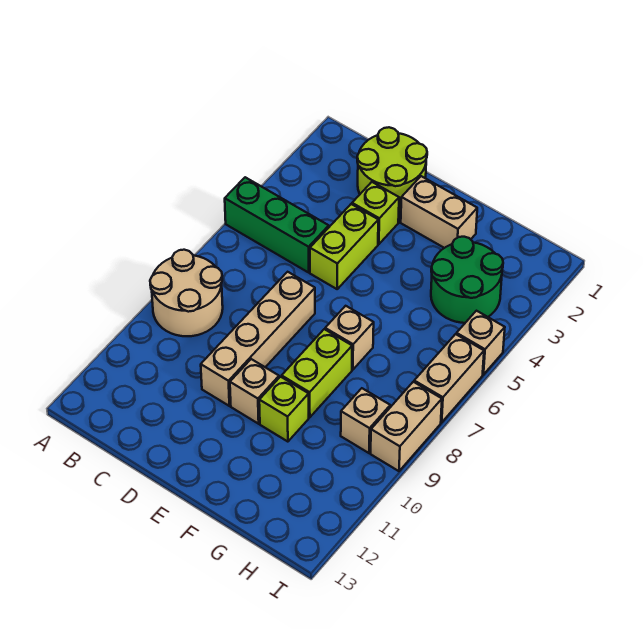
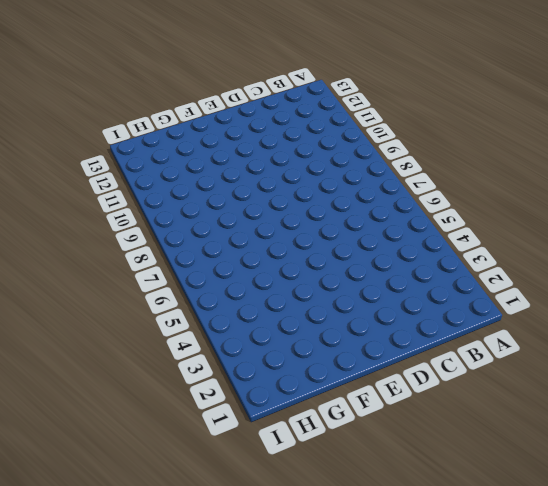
none -> green brick A5:C5 level 1
none -> tan round brick A8:B9 level 1
none -> lime round brick C1:D2 level 1

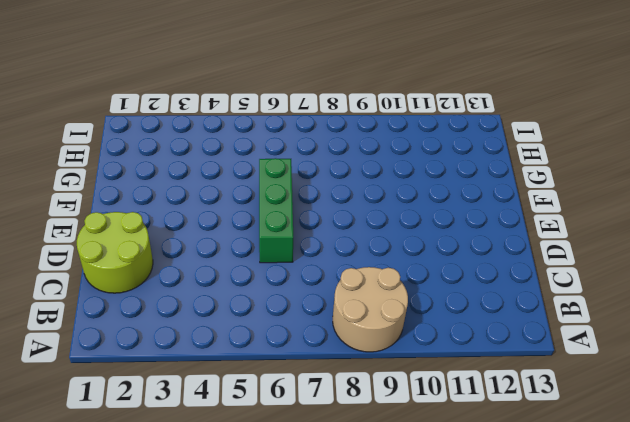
green brick D6:F6 level 1 -> green brick A5:C5 level 1
none -> lime brick D3 level 1
none -> lime brick D4:D5 level 1
none -> tan brick D7:D10 level 1

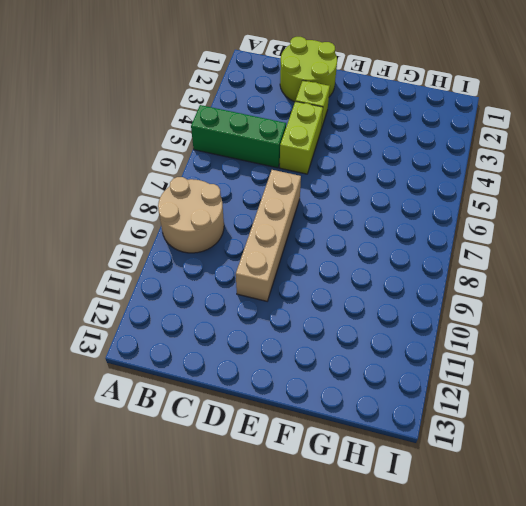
none -> tan brick E2:F2 level 1
none -> tan brick E10 level 1
none -> tan brick F7 level 1

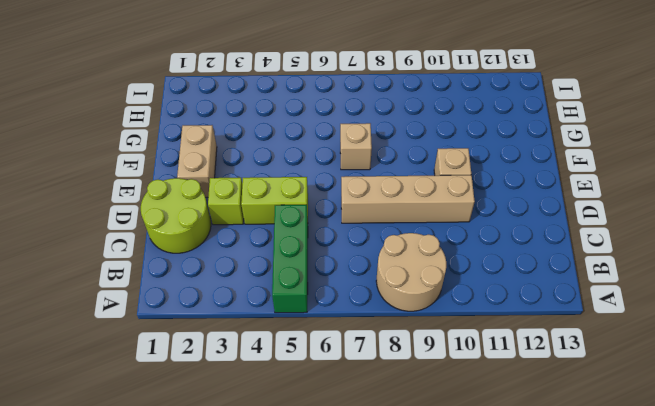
none -> lime brick F8:F9 level 1
none -> lime brick F10 level 1
none -> green round brick G3:H4 level 1

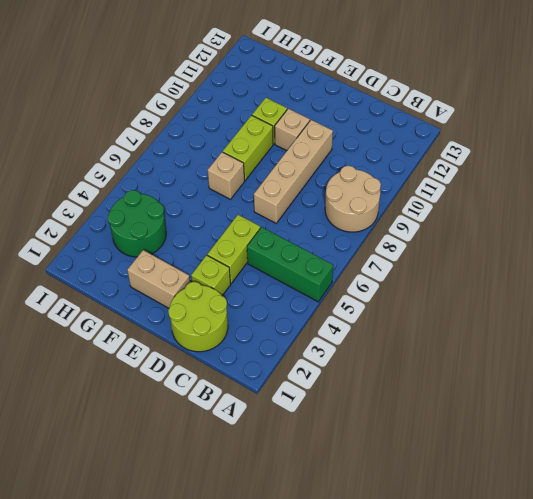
none -> tan brick H9 level 1
none -> tan brick I5 level 1
none -> tan brick I6:I7 level 1

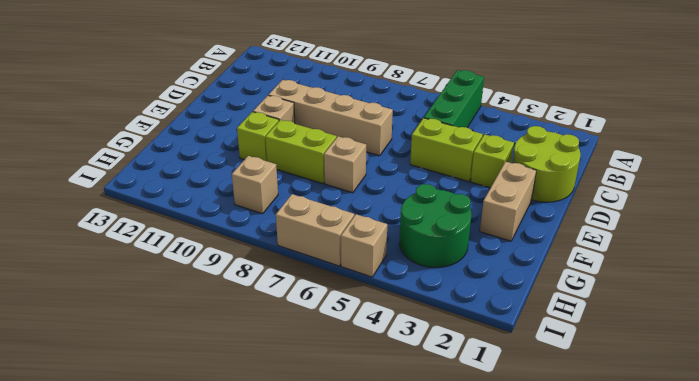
none -> tan round brick A8:B9 level 1
none -> tan brick I8:I9 level 1

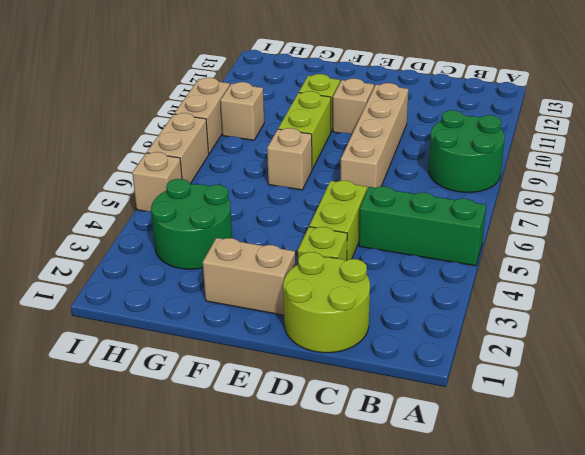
green round brick A8:B9 level 1 -> tan round brick A8:B9 level 1

